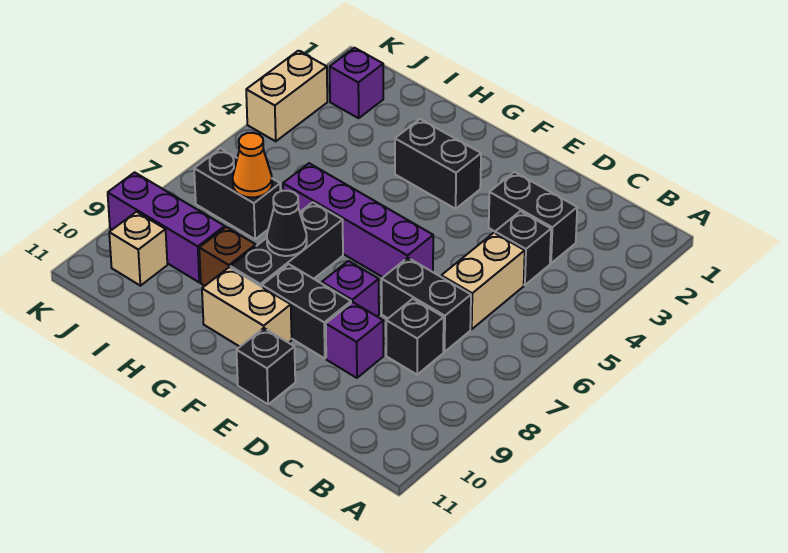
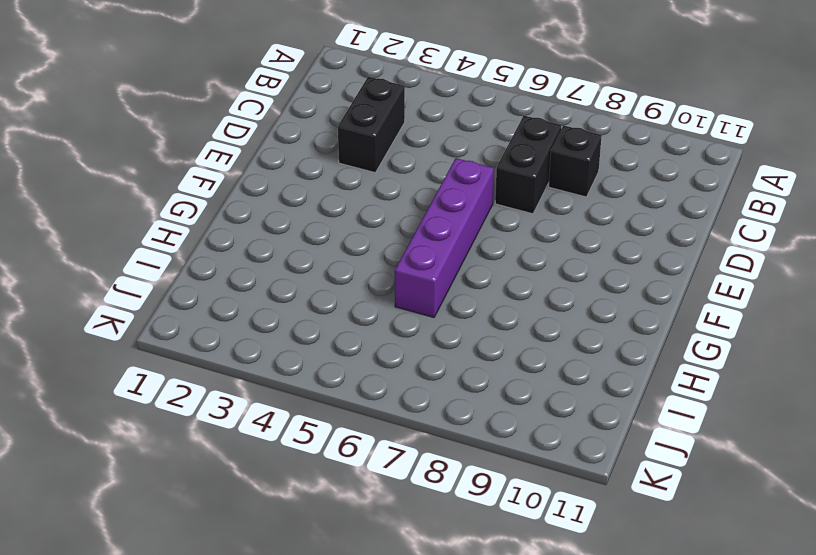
none -> black brick C4 level 1
none -> tan brick C5:C6 level 1
none -> purple brick D9 level 1

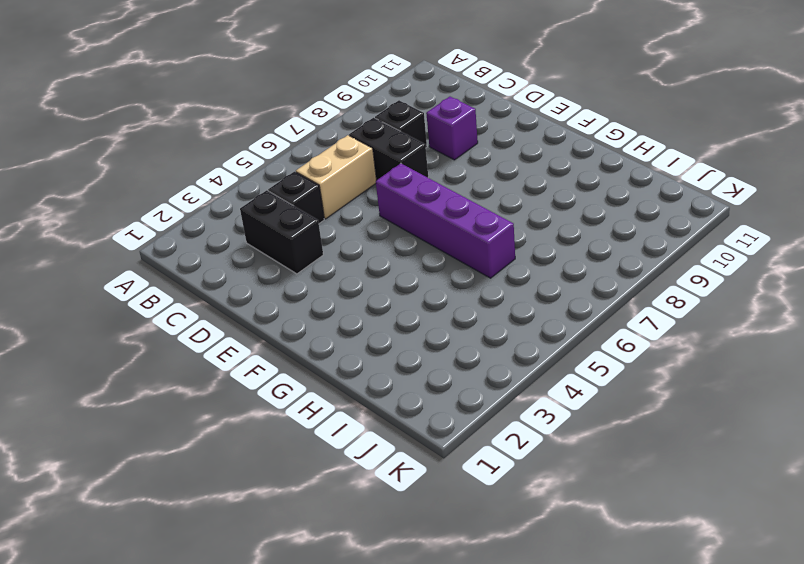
none -> purple brick E8 level 1
none -> black brick E9:F9 level 1
none -> black brick E11 level 1

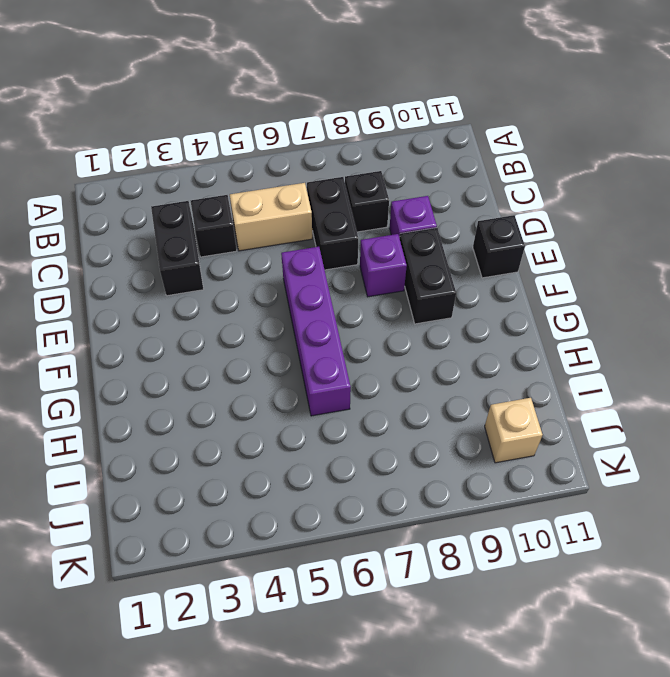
none -> black brick F3:G3 level 1
none -> tan brick F10:G10 level 1
none -> black brick G7:G9 level 1

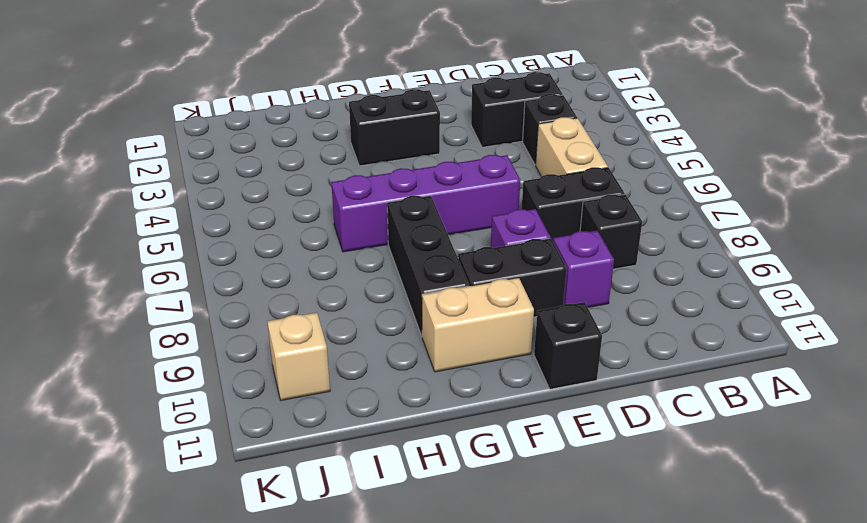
none -> brown brick H9 level 1
none -> black brick I7:J7 level 1
none -> purple brick I9:K9 level 1

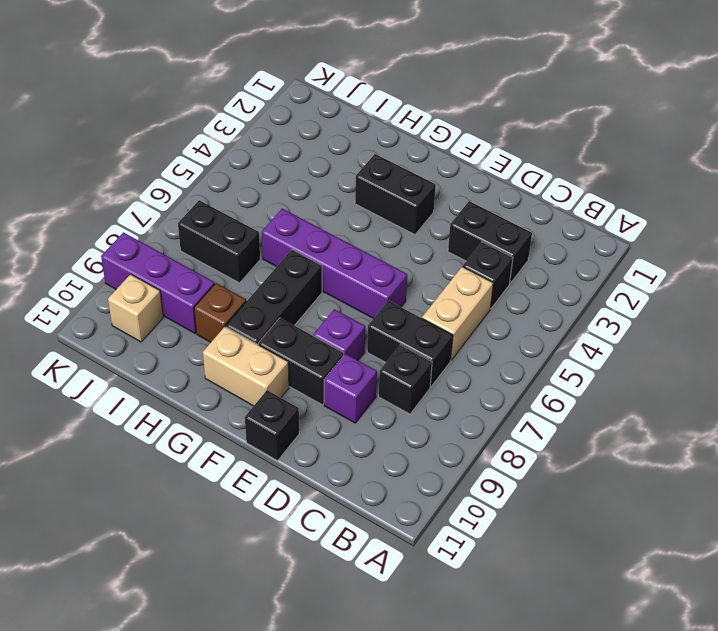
none -> purple brick J2 level 1
none -> tan brick K3:K4 level 1
none -> black cone G8 level 2

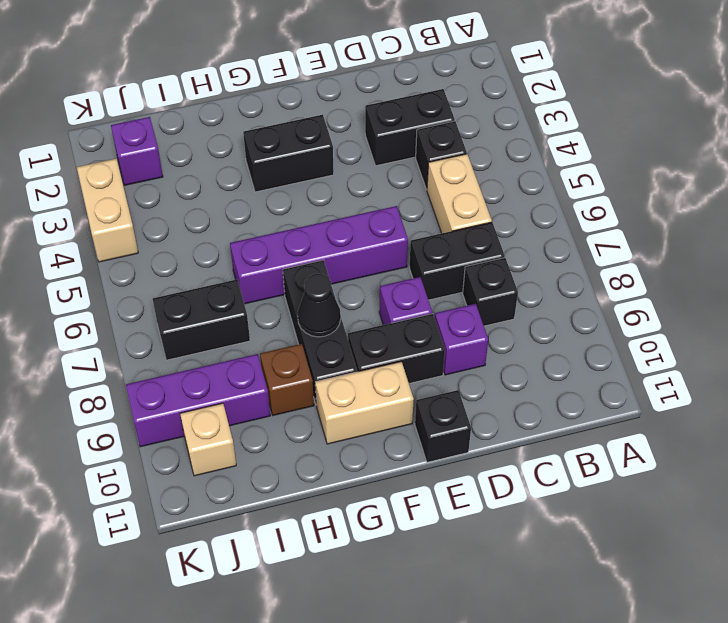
none -> orange cone I7 level 2

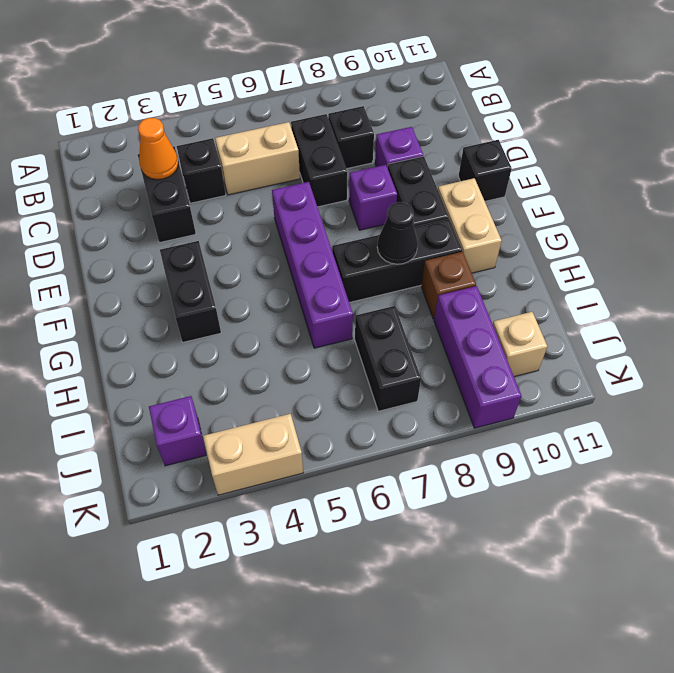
orange cone C3 level 2 -> orange cone I7 level 2

